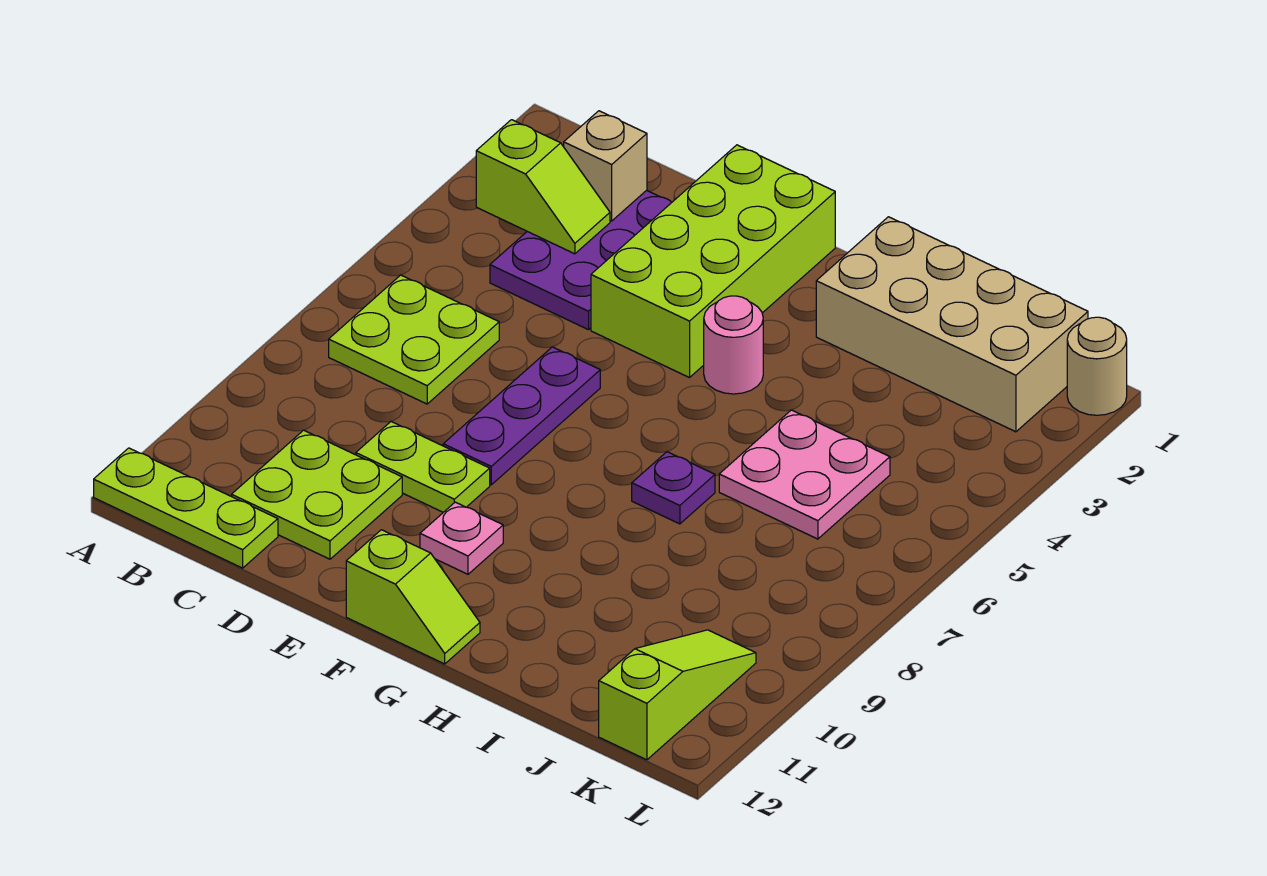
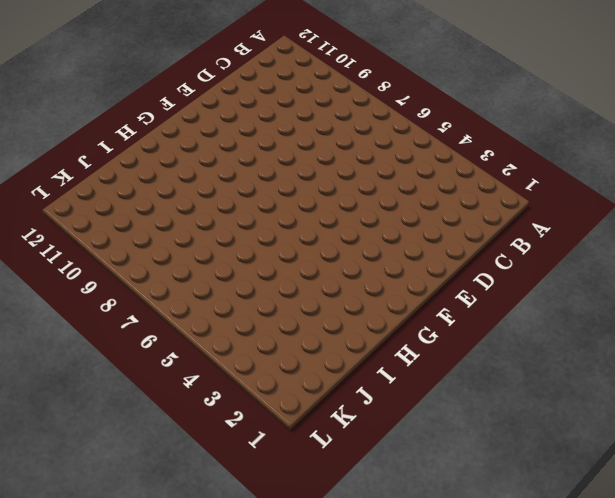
none -> lime plate A12:C12 level 1
none -> lime plate B6:C7 level 1
none -> purple plate C2:D4 level 1

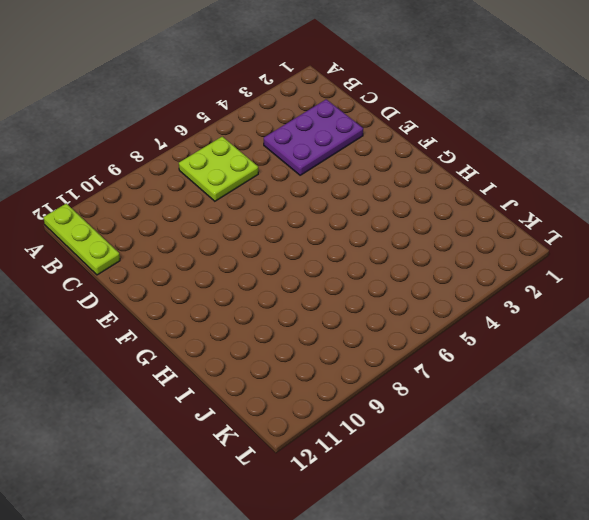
none -> lime plate C10:D11 level 1
none -> lime plate D9:E9 level 1
none -> lime brick E1:F4 level 1

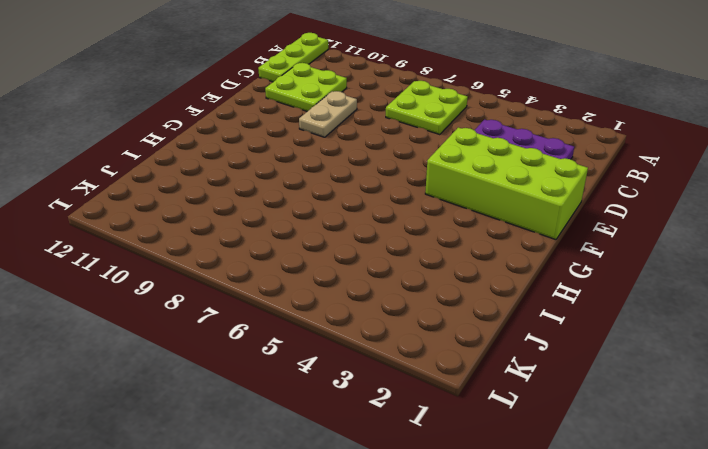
tan plate D9:E9 level 1 -> lime plate D9:E9 level 1
none -> purple plate E6:E8 level 1
none -> pink plate F10 level 1
none -> lime slope F12:G12 level 1 top F

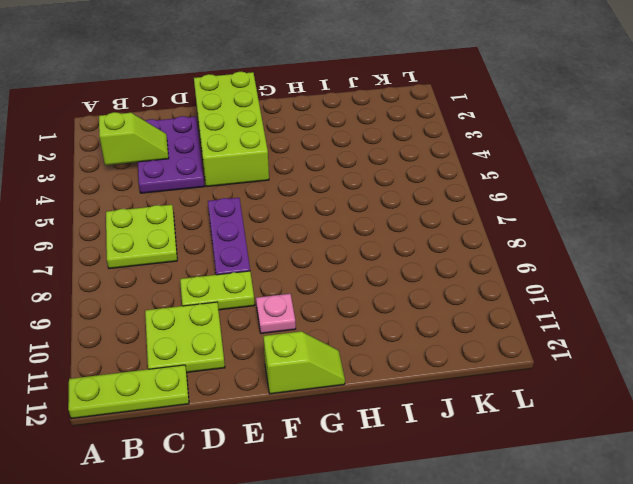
none -> pink round brick G4 level 1
none -> tan brick H1:K2 level 1
none -> purple plate H7 level 1

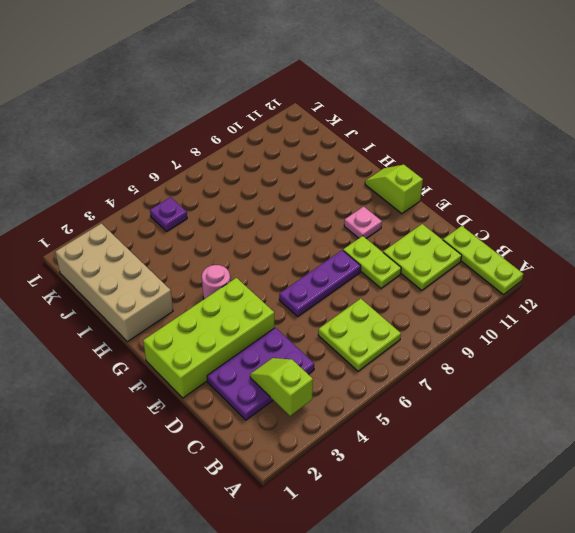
purple plate K5 level 1 -> purple plate H7 level 1
none -> pink plate I5:J6 level 1
none -> lime slope K10:K12 level 1 top 12
none -> tan round brick L1 level 1

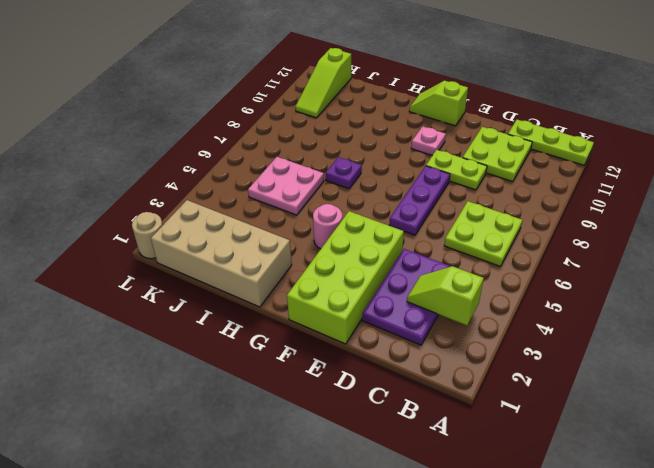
none -> tan brick C2 level 2

